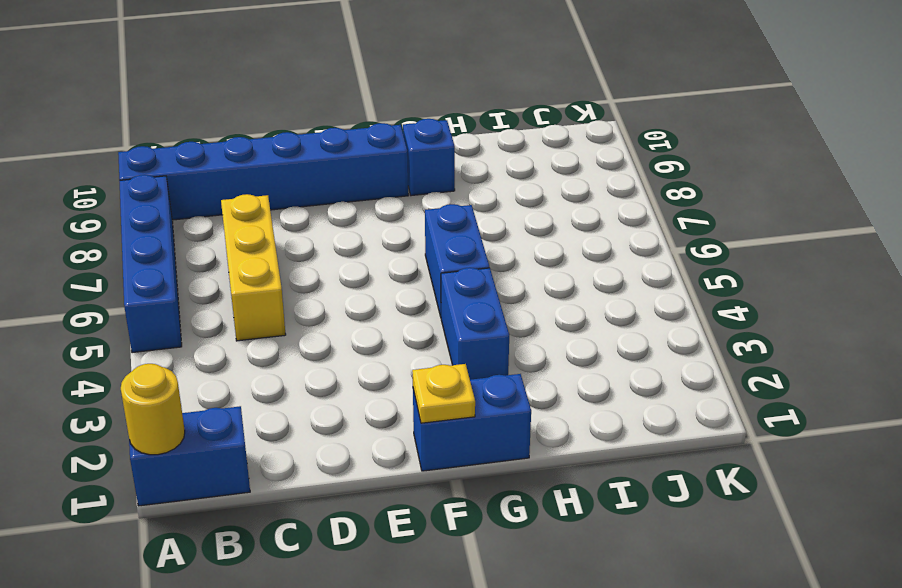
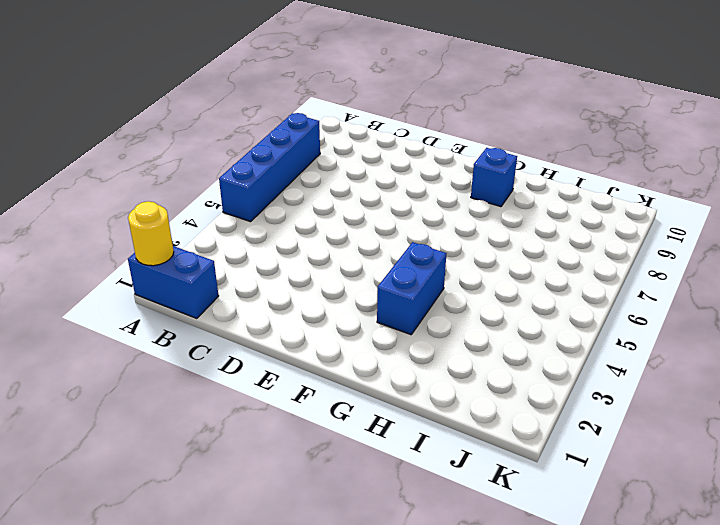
none -> blue brick A9:F9 level 1
none -> yellow brick C5:C7 level 1

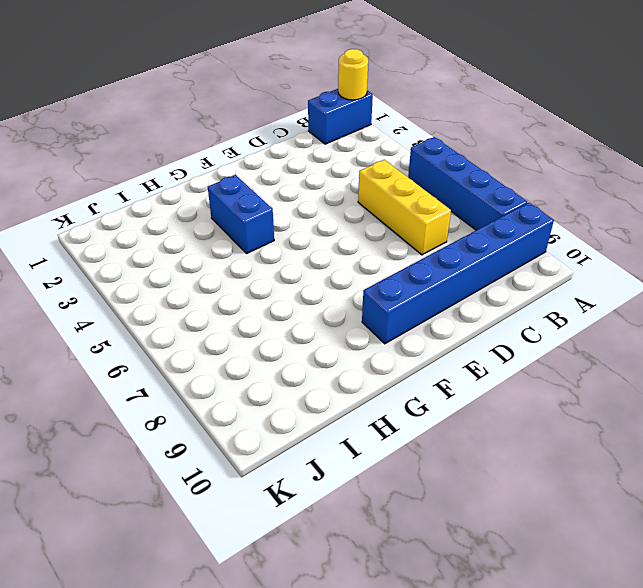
none -> blue brick F1:G1 level 1
none -> blue brick G5:G6 level 1

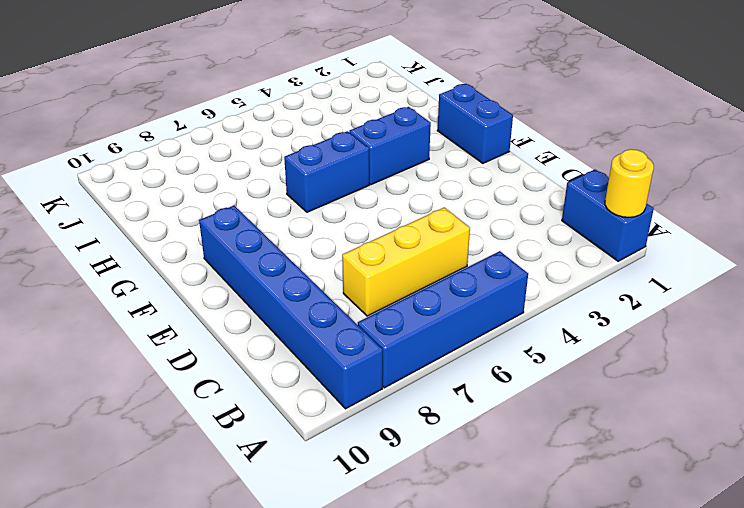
none -> blue brick G9 level 1
none -> yellow plate F1 level 2

